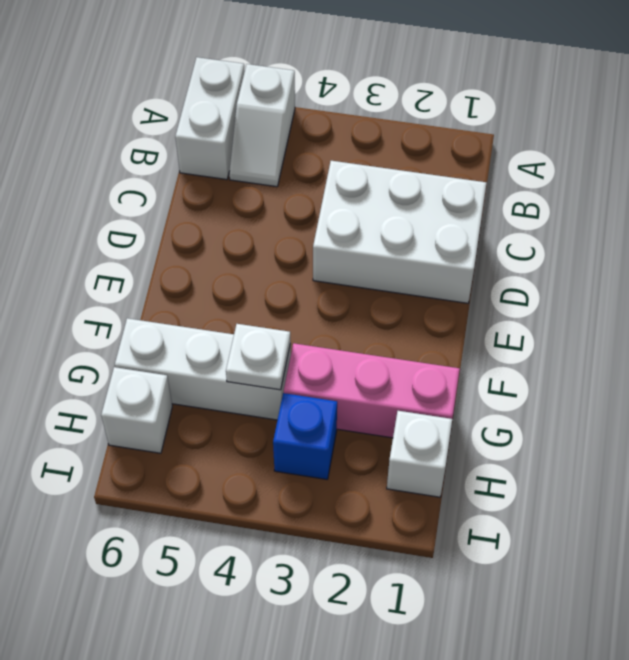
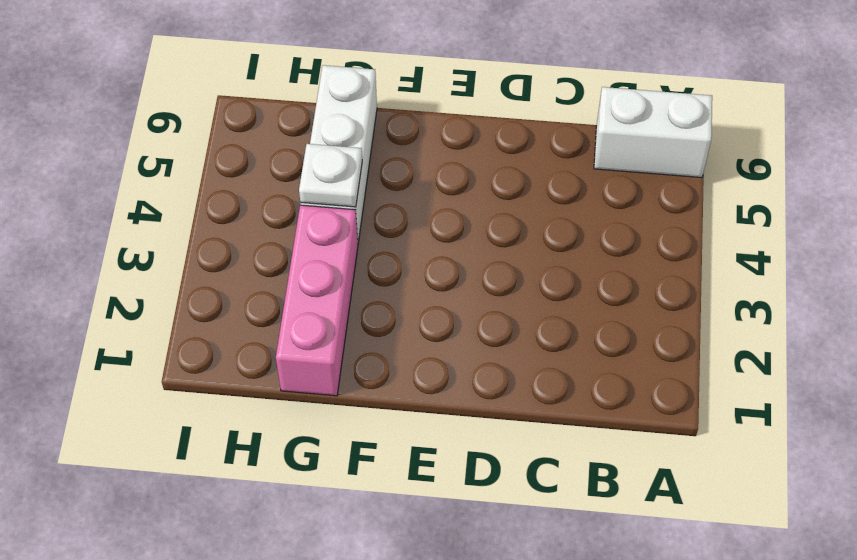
none -> white slope A5:B5 level 1 top A
none -> white brick C1:D3 level 1

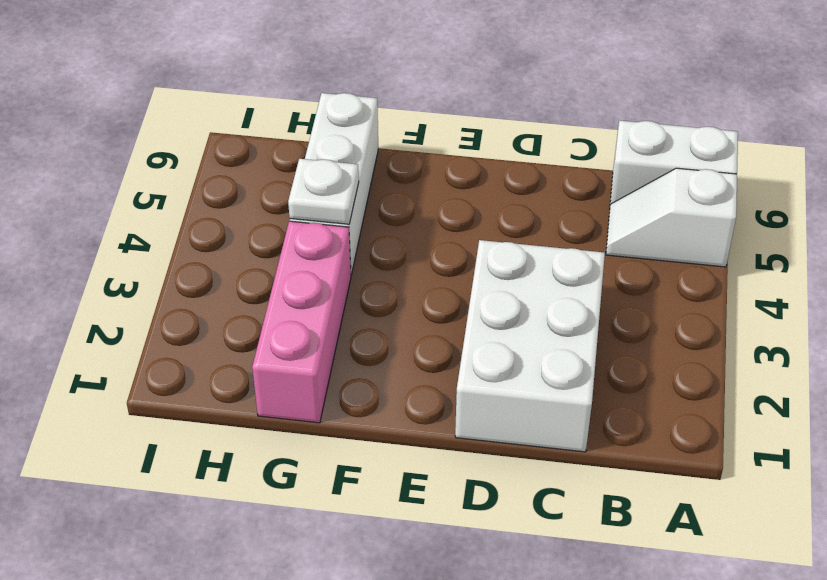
none -> white brick H1 level 1
none -> blue brick H3 level 1

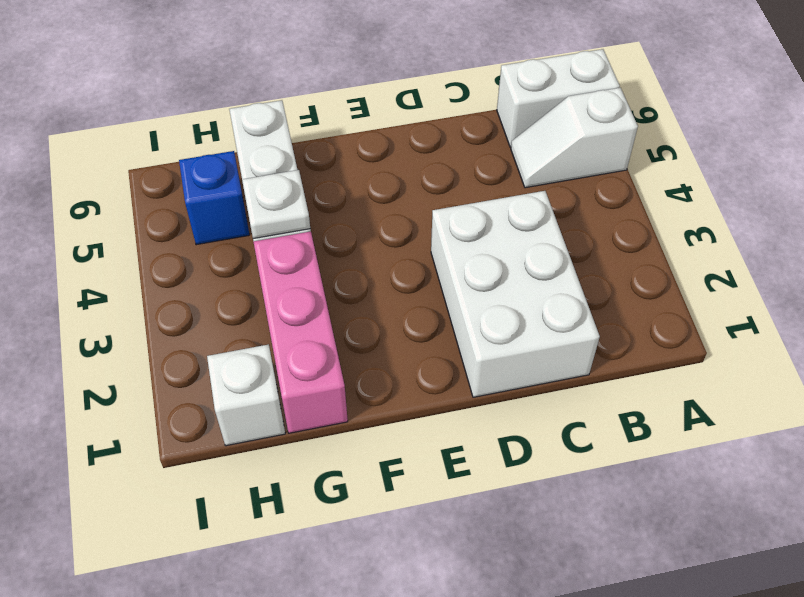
blue brick H5 level 1 -> blue brick H3 level 1
none -> white brick H6 level 1

